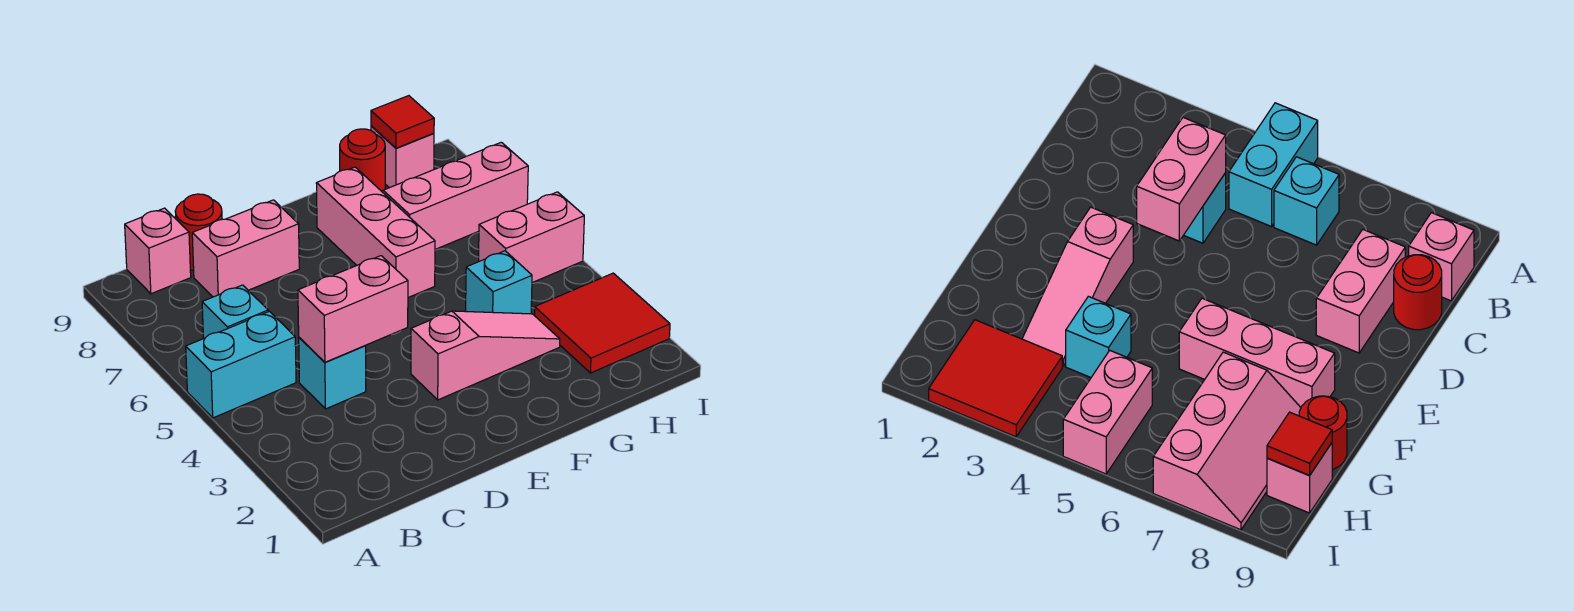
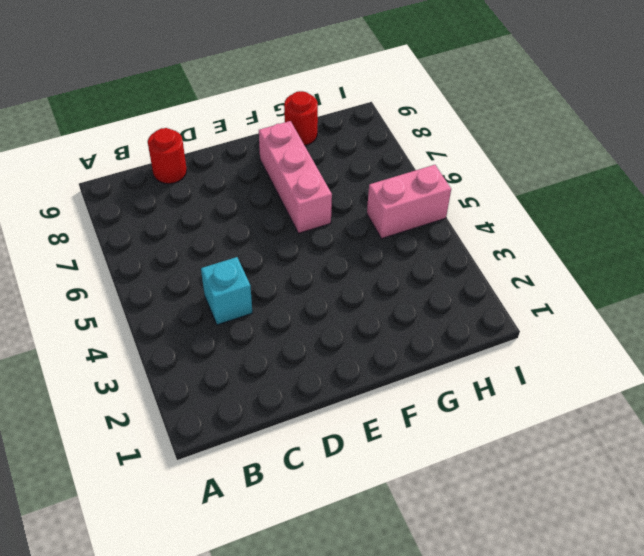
none -> cyan brick A5:B5 level 1
none -> cyan brick B6 level 1
none -> pink brick B9 level 1

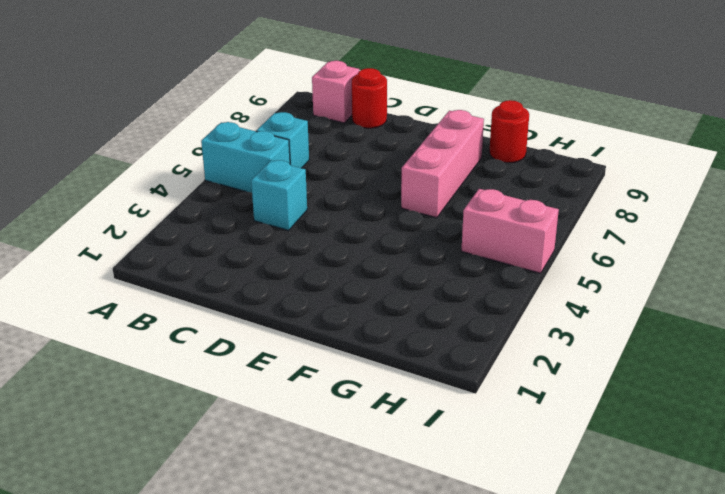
none -> pink brick C8:D8 level 1
none -> pink slope E3:G3 level 1 top E
none -> cyan brick G4 level 1

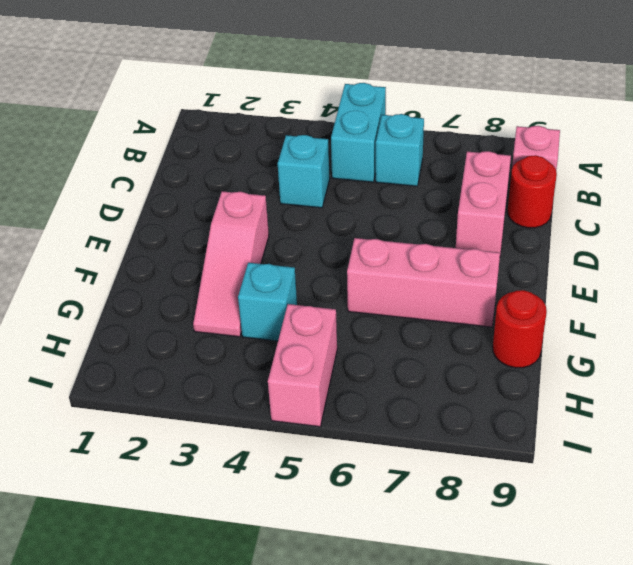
none -> pink slope G7:I8 level 1 top 7
none -> red tile H2:I3 level 1
none -> pink brick H9 level 1

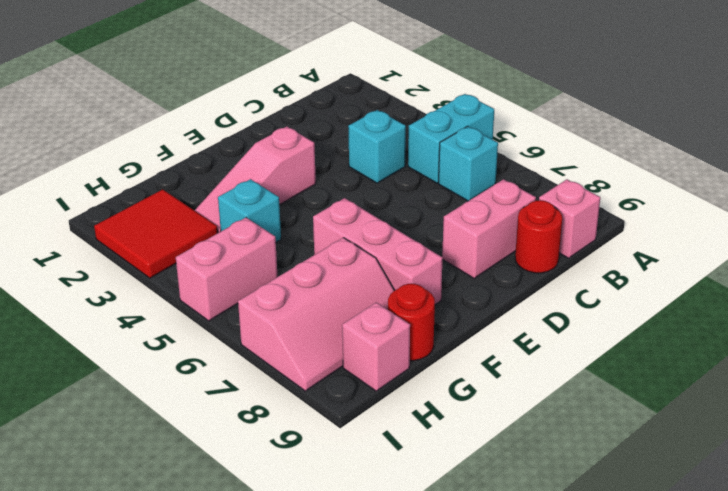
none -> pink brick C4:D4 level 2
none -> red tile H9 level 2

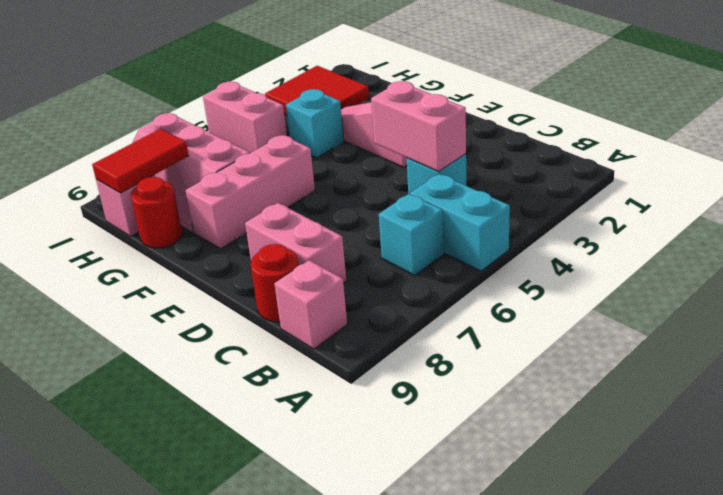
red tile H8:H9 level 2 -> red tile H9 level 2

